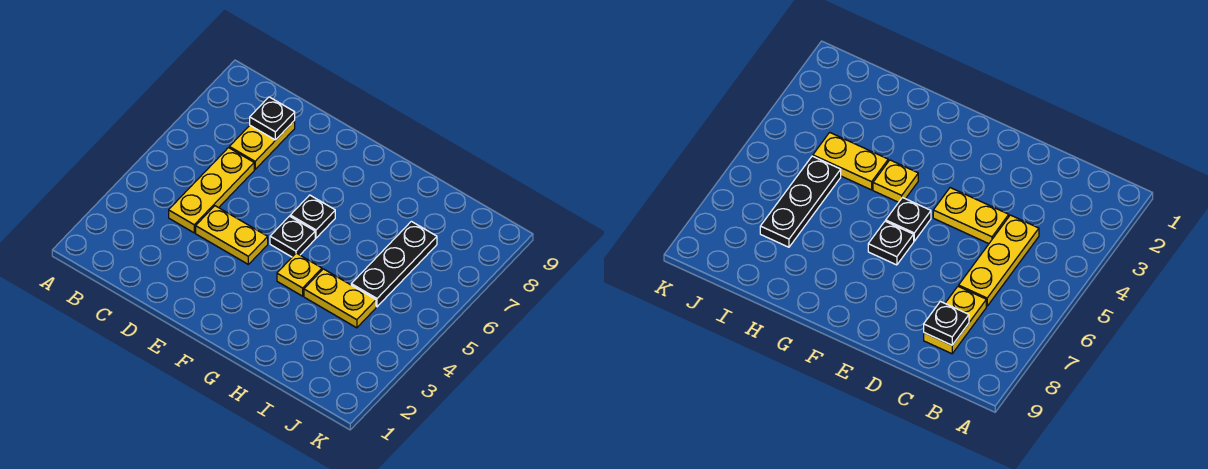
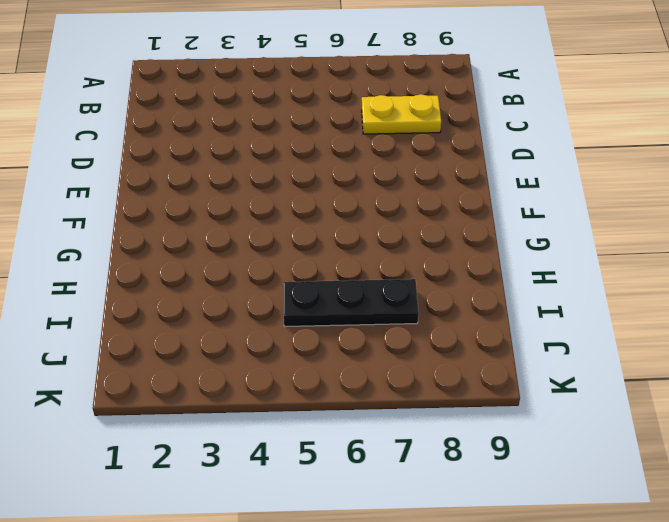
none -> yellow plate C4:C6 level 1
none -> yellow plate D4:E4 level 1

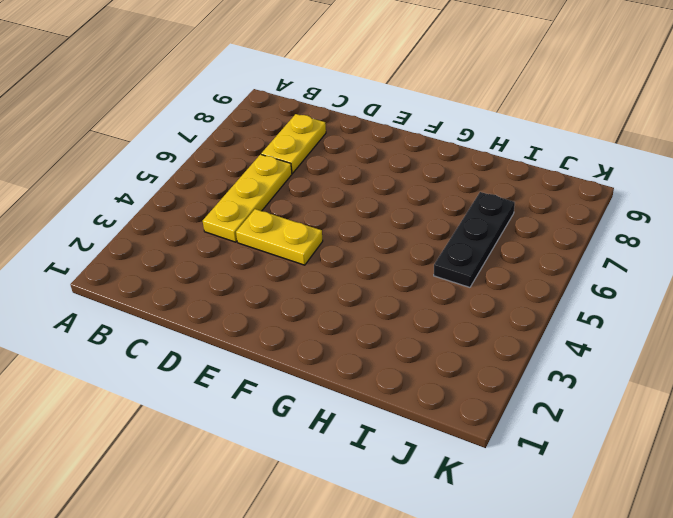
none -> black plate F5 level 1
none -> black plate F6 level 1

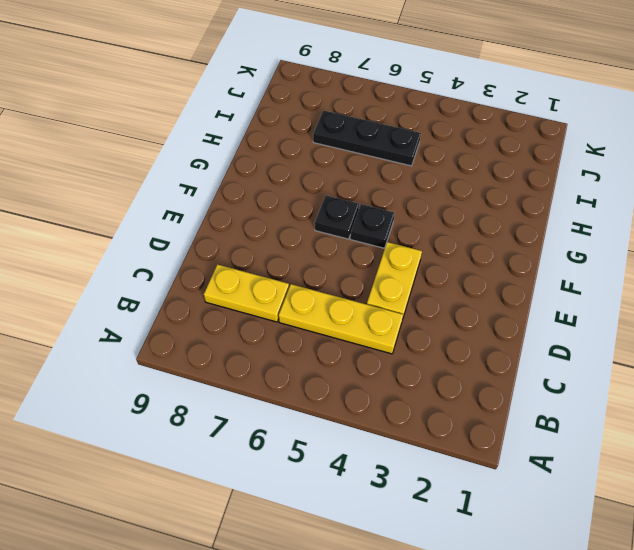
none -> yellow plate G4 level 1
none -> yellow plate H4:I4 level 1

